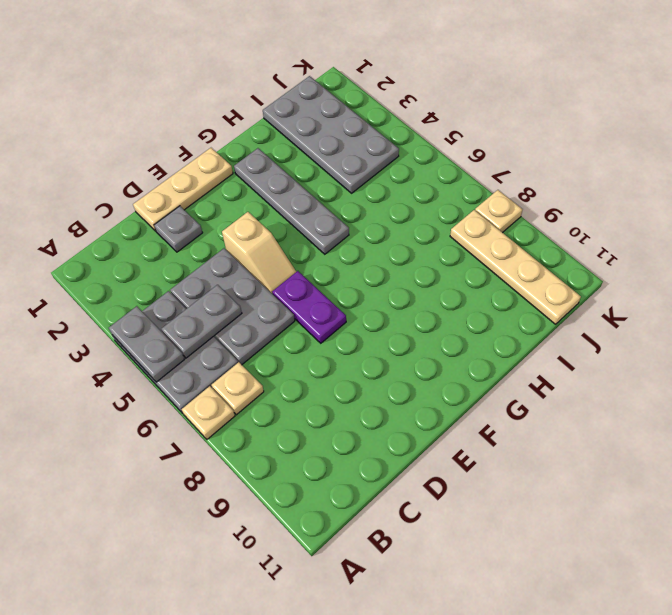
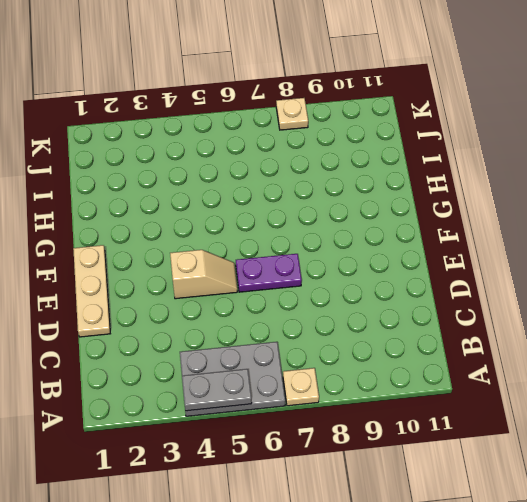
none -> tan plate B7 level 1
none -> grey plate C4:D6 level 1
none -> grey plate D2 level 1

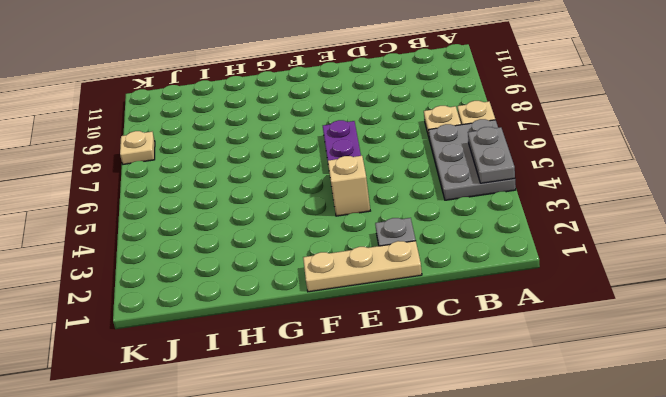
none -> grey plate C4:D6 level 1
none -> grey plate G2:G5 level 1
none -> grey plate I1:J4 level 1

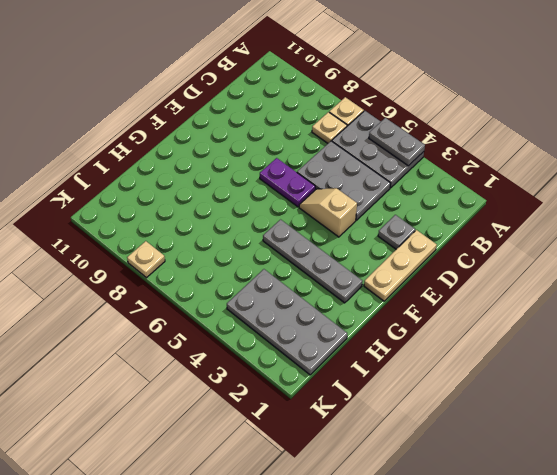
none -> tan plate J8:J11 level 1
none -> grey plate B5:C5 level 2

